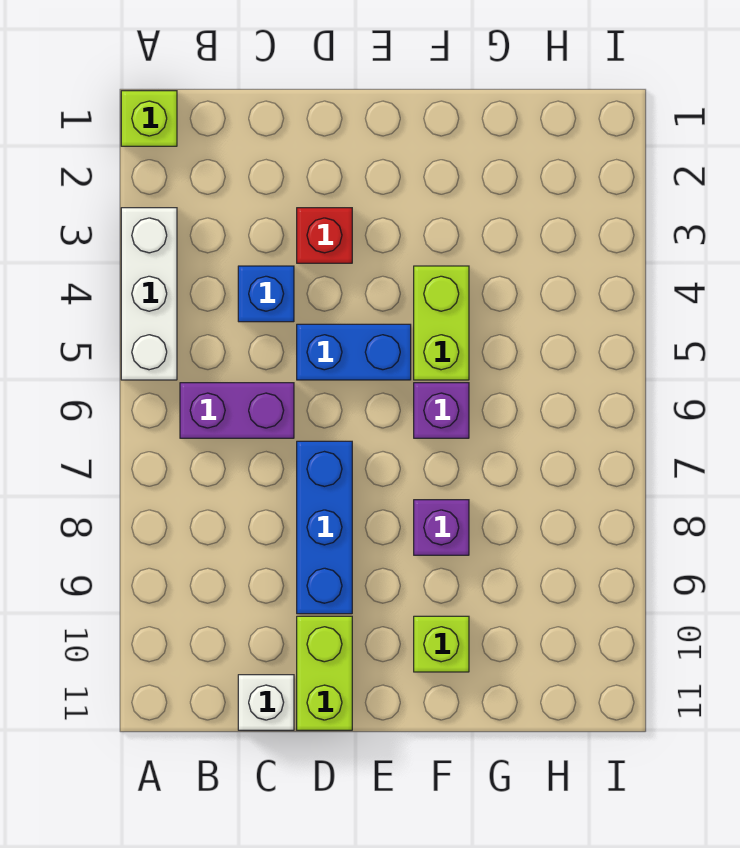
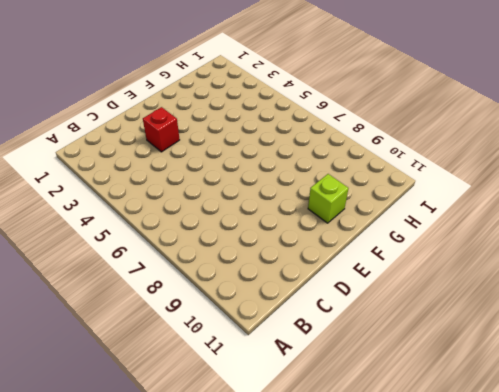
none -> lime brick A1 level 1
none -> white brick A3:A5 level 1
none -> purple brick B6:C6 level 1

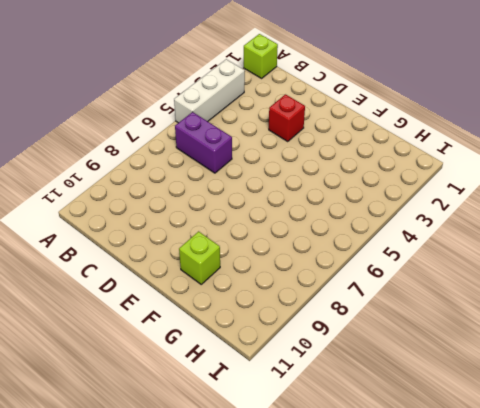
none -> blue brick C4 level 1
none -> white brick C11 level 1
none -> blue brick D5:E5 level 1

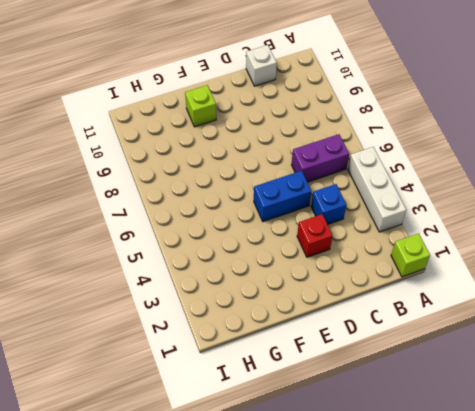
none -> blue brick D7:D9 level 1
none -> lime brick D10:D11 level 1
none -> lime brick F4:F5 level 1

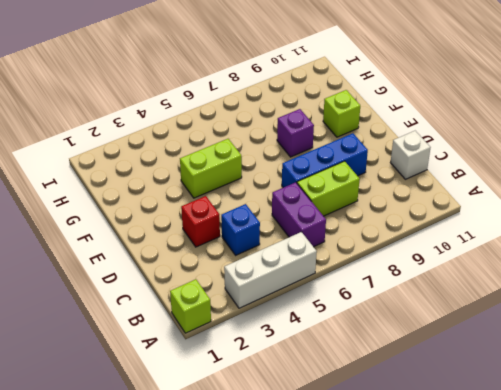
lime brick C7:C8 level 1 -> lime brick D10:D11 level 1
none -> blue brick D5:E5 level 1
none -> purple brick F6 level 1

